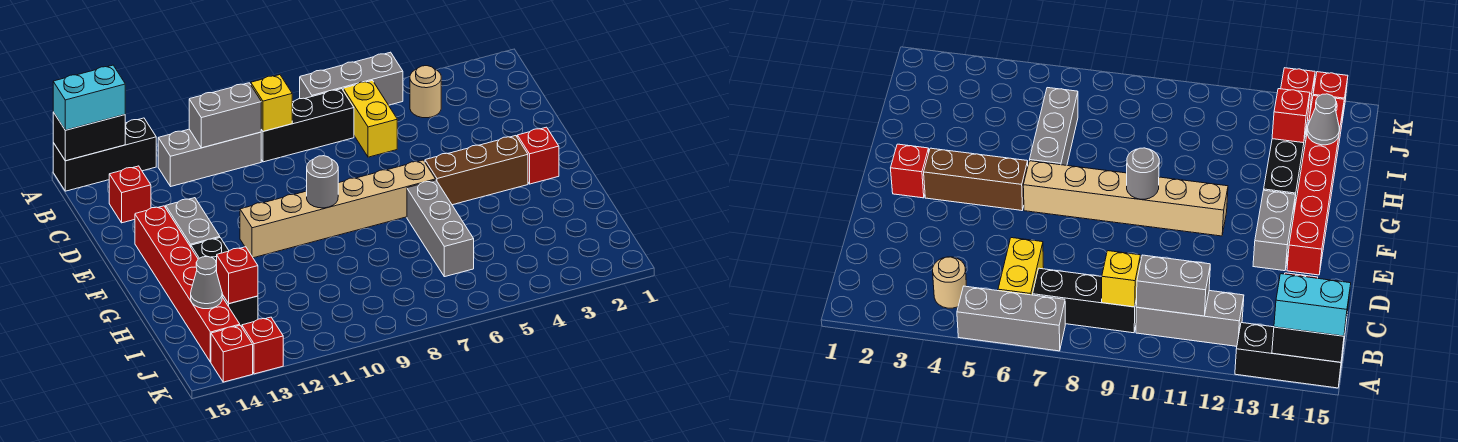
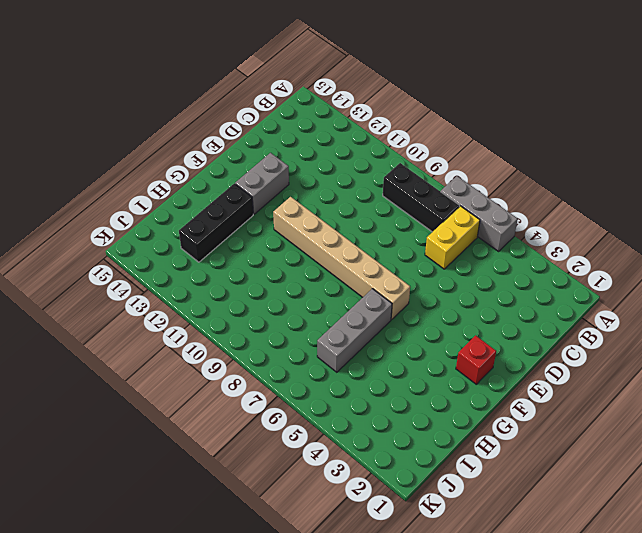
none -> black brick A13:A15 level 1
none -> tan round brick B4 level 1
none -> grey brick B10:B12 level 1

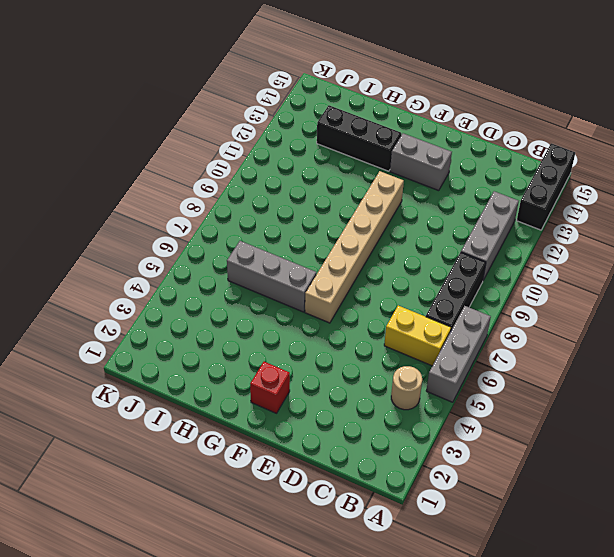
none -> red brick C14 level 1
none -> red brick E14:J14 level 1
none -> brown brick F3:F5 level 1

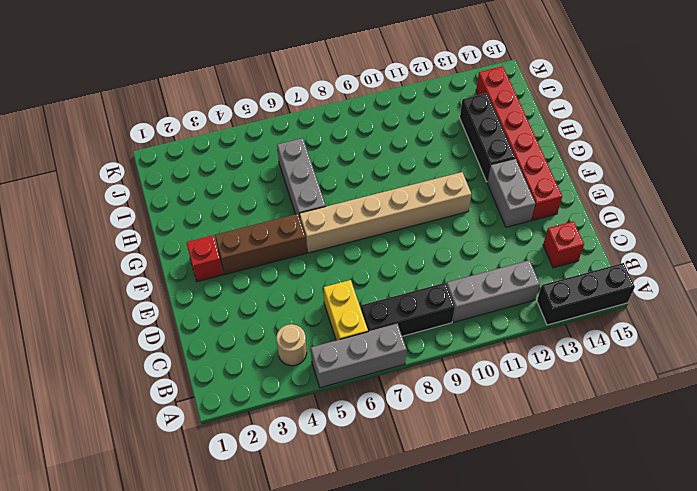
none -> red brick K13 level 1
none -> red brick K14 level 1
none -> black brick A14:A15 level 2

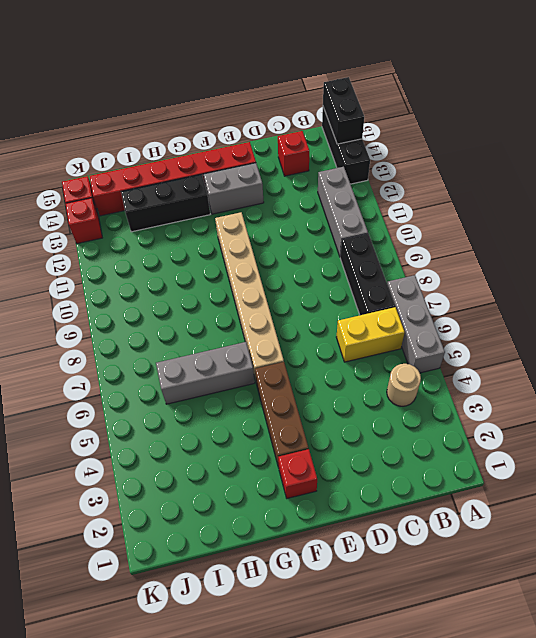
none -> yellow brick B9 level 2
none -> grey brick B10:B11 level 2
none -> grey round brick F9 level 2

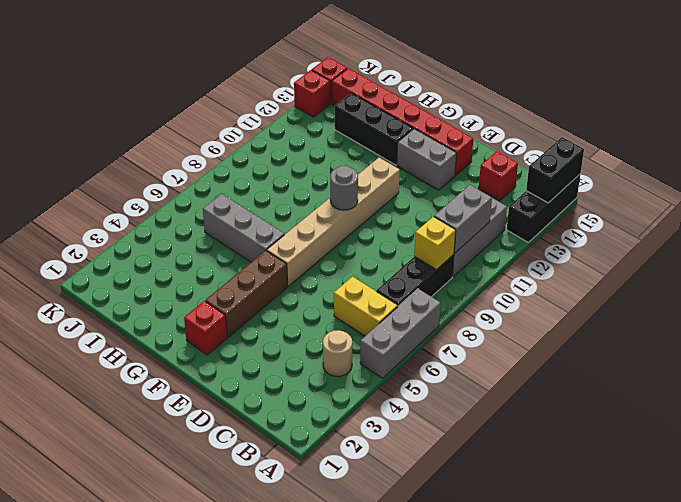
none -> red brick I13 level 2
none -> grey cone I14 level 2
none -> cyan brick A14:A15 level 3

